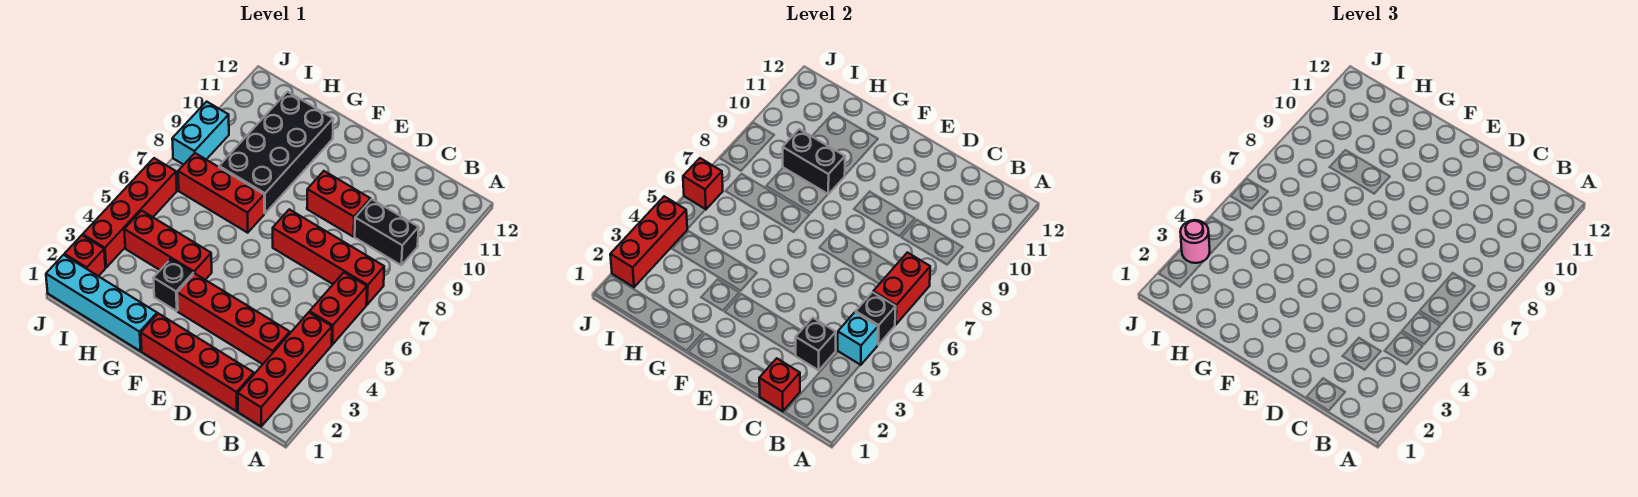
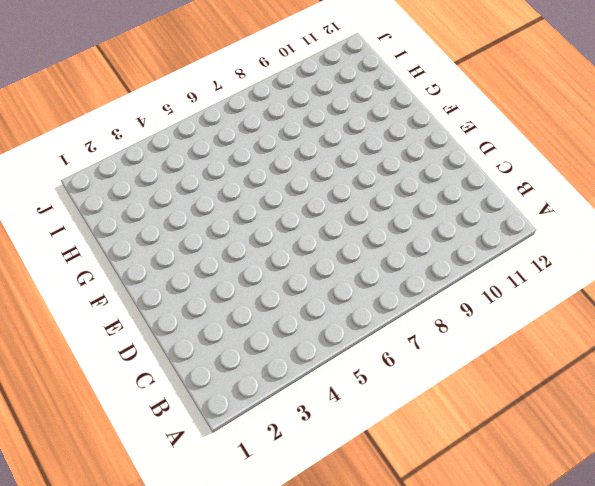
none -> red brick B1:B4 level 1
none -> red brick B5:B6 level 1
none -> red brick B7:E7 level 1

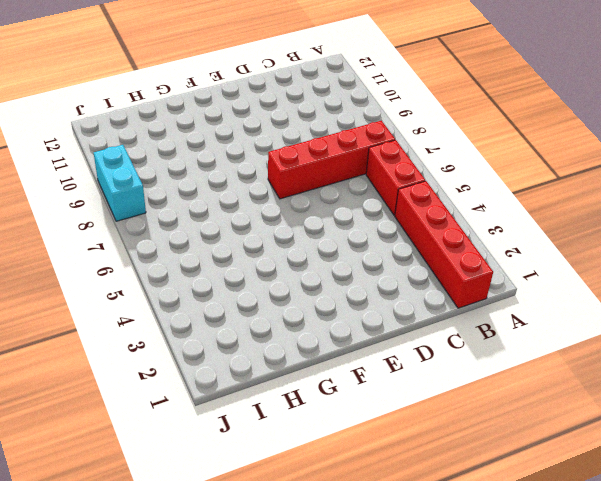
none -> black brick B9:C9 level 1
none -> red brick C1:F1 level 1
none -> red brick C3:F3 level 1

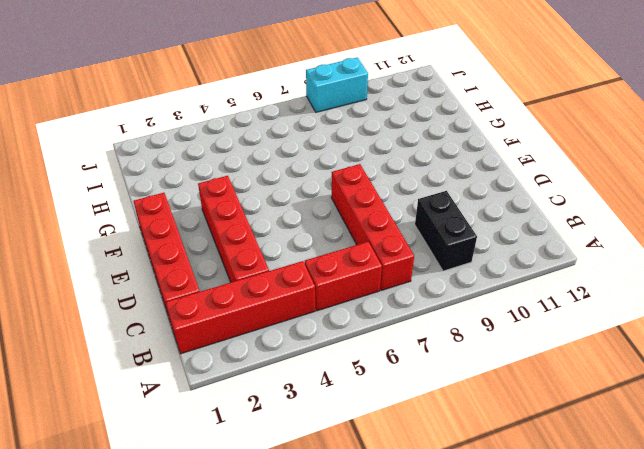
none -> red brick D9:E9 level 1
none -> cyan brick G1:J1 level 1
none -> black brick G3 level 1

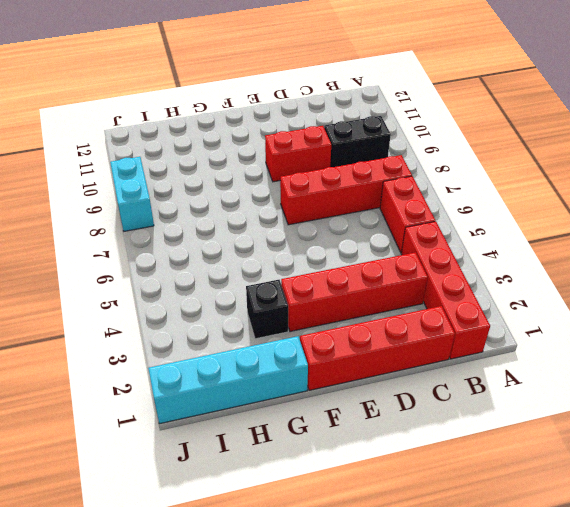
none -> red brick G4:I4 level 1
none -> red brick G7:I7 level 1
none -> black brick G8:H11 level 1

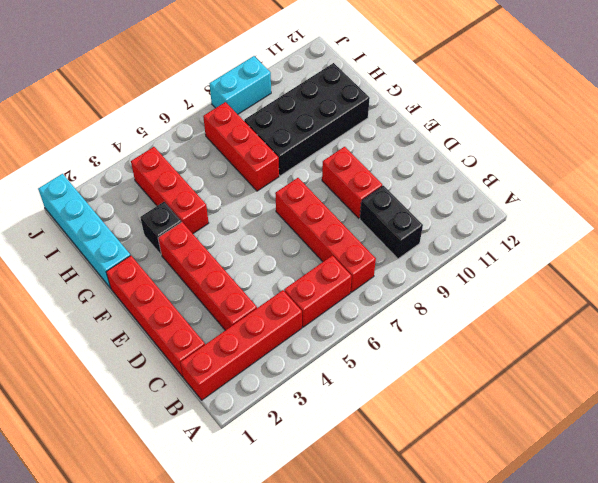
none -> red brick J2 level 1
none -> red brick J3:J6 level 1
none -> cyan brick B4 level 2

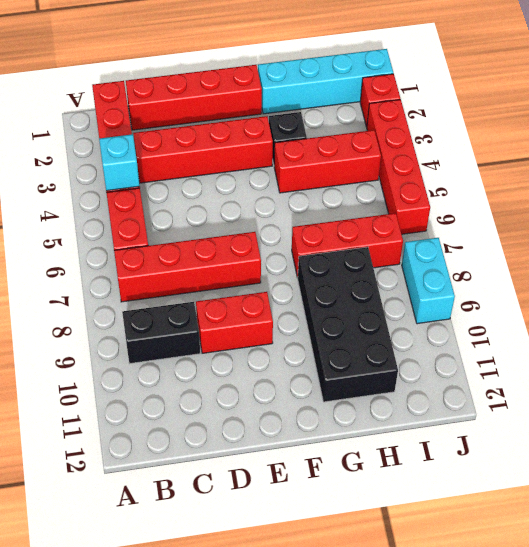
none -> black brick B5 level 2
none -> red brick B6:B7 level 2
none -> red brick C1 level 2

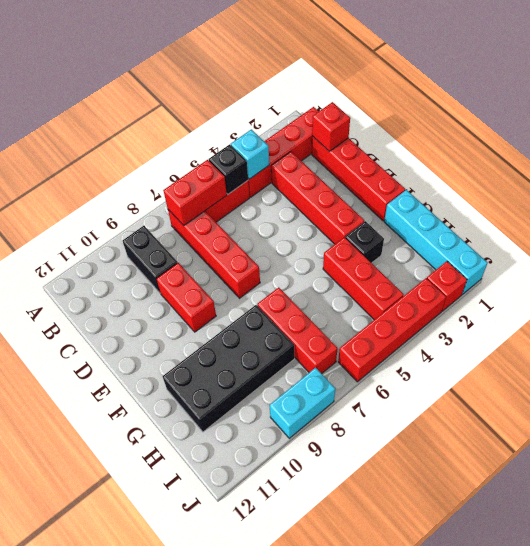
none -> black brick C3 level 2
none -> black brick G9:H9 level 2
none -> red brick J2:J4 level 2

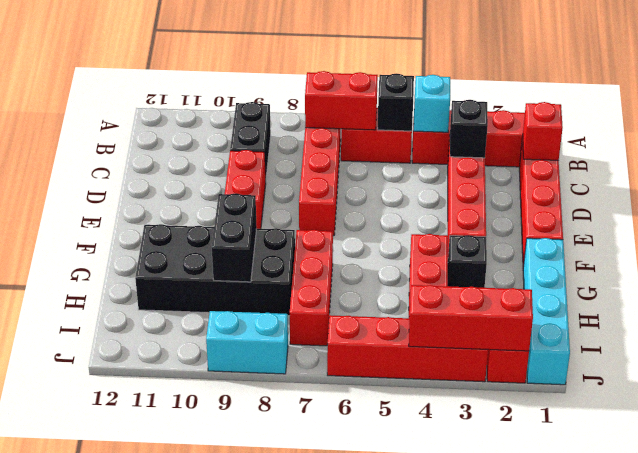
none -> red brick J6 level 2
none -> pink round brick J3 level 3

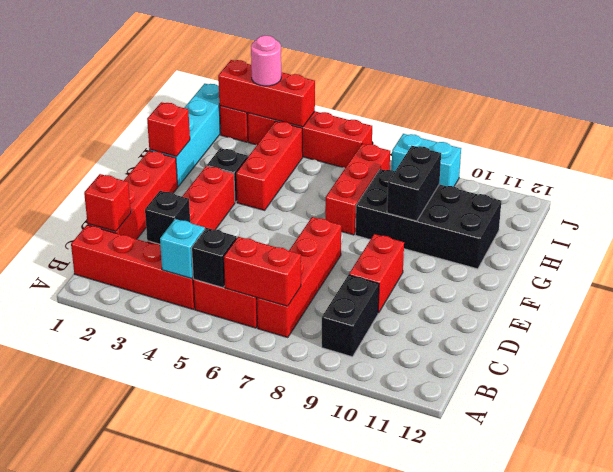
red brick G1 level 2 -> red brick J6 level 2

